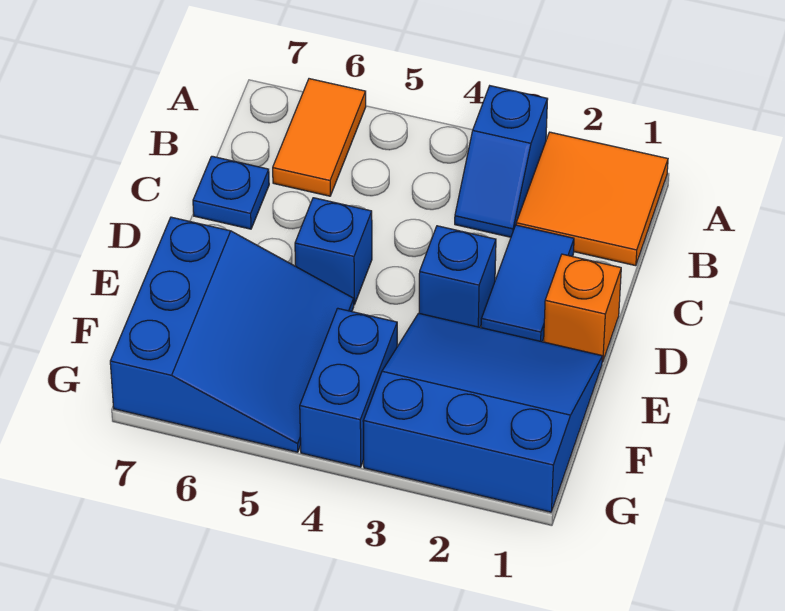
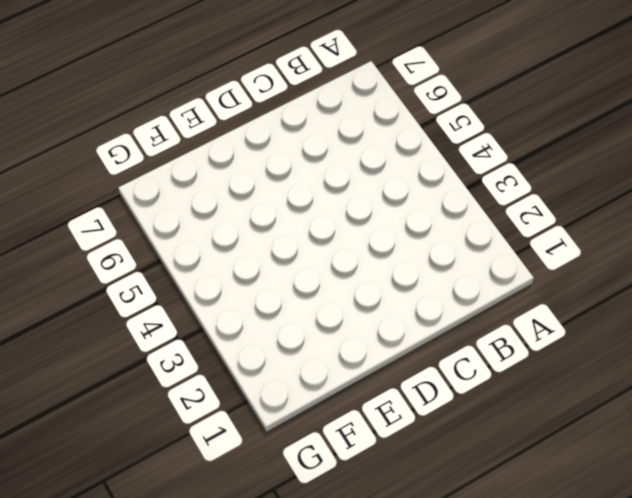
none -> orange tile A1:B2 level 1
none -> blue slope A3:B3 level 1 top A

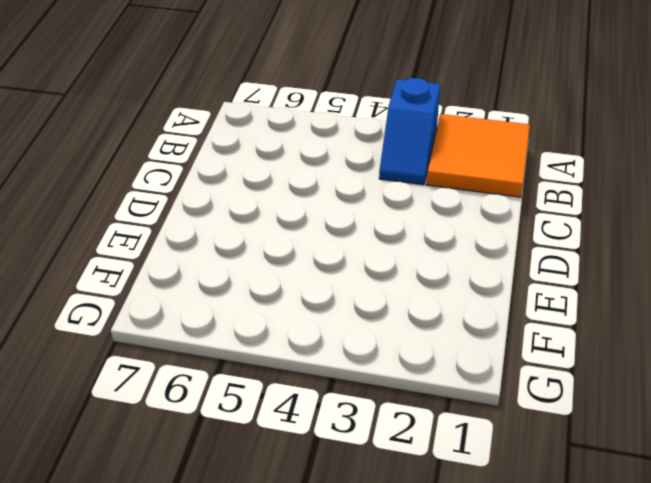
none -> orange tile A6:B6 level 1
none -> blue tile C2:D2 level 1

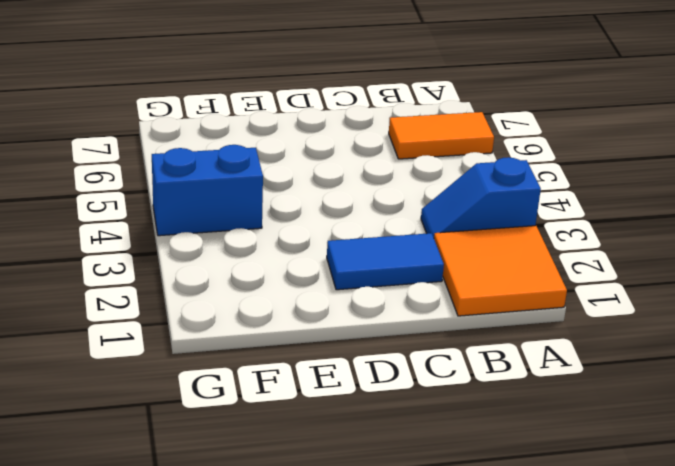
none -> blue plate C7 level 1
none -> orange brick D1 level 1

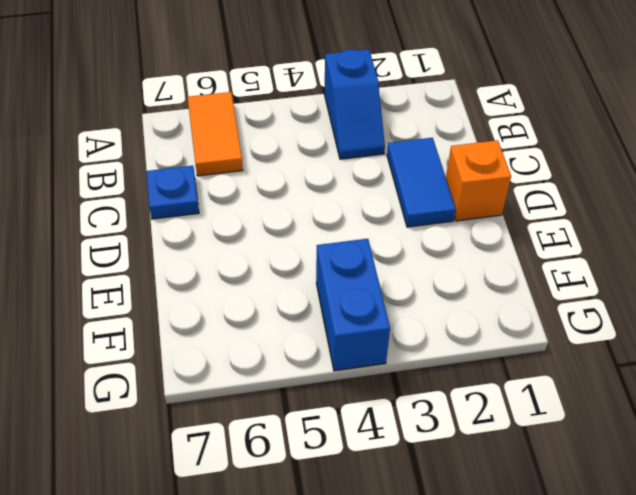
none -> orange tile A1:B2 level 1
none -> blue brick D3 level 1

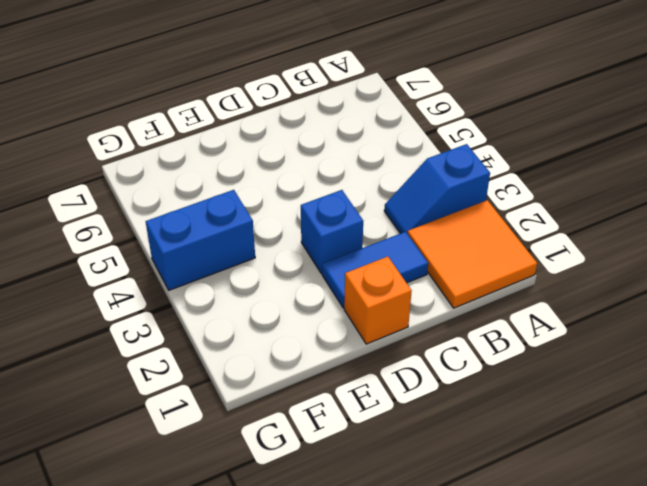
none -> orange tile A6:B6 level 1
none -> blue plate C7 level 1

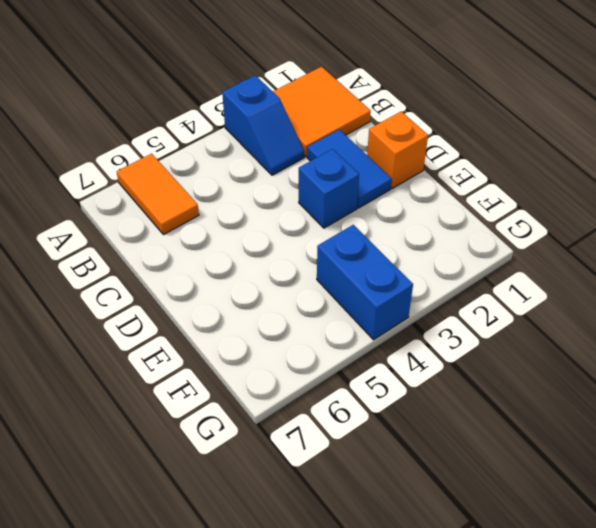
none -> blue plate C7 level 1
none -> blue brick D5 level 1

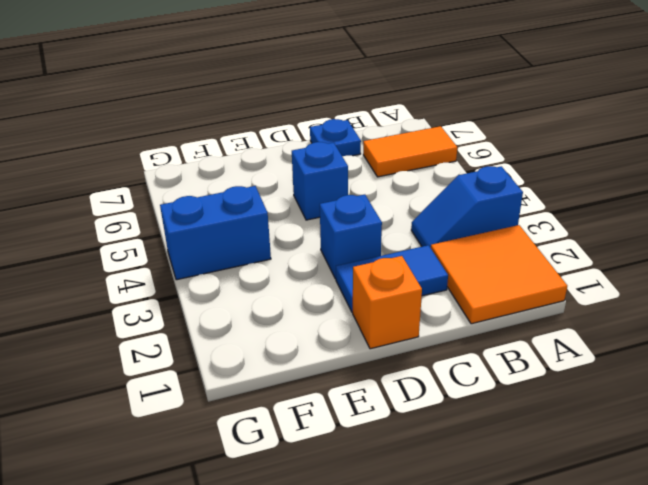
none -> blue slope E1:G3 level 1 top G
none -> blue slope E5:G7 level 1 top 7

